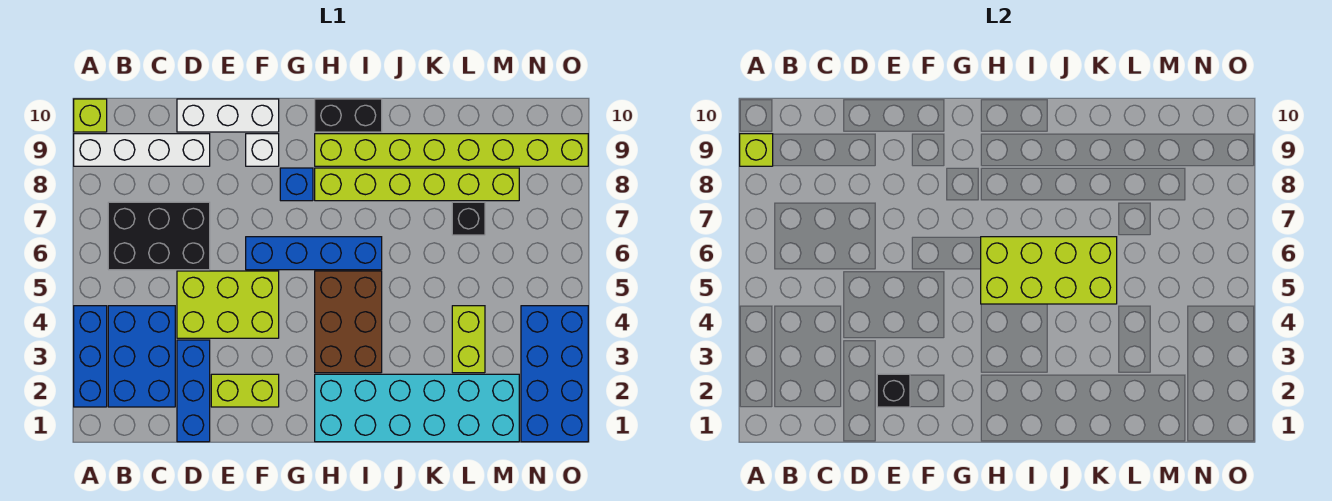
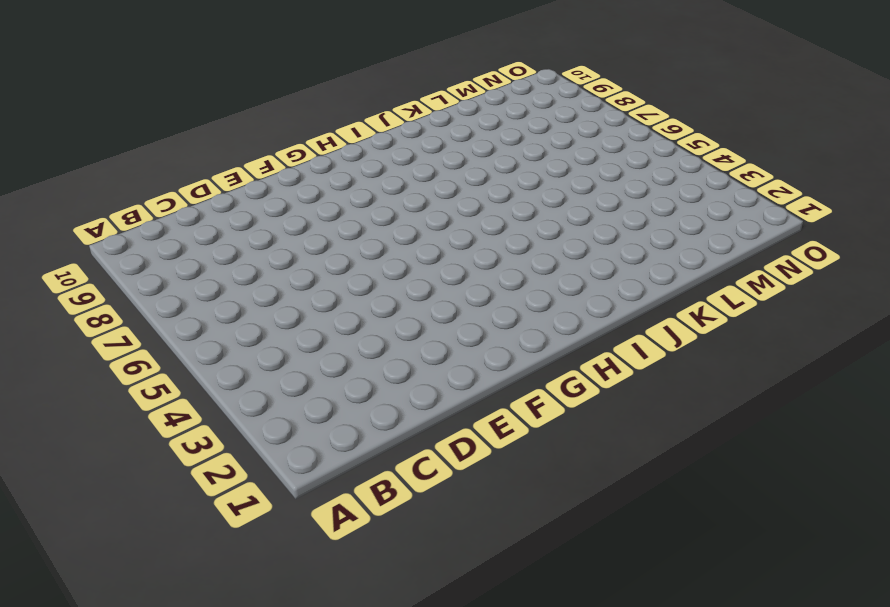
none -> blue brick A2:A4 level 1
none -> white brick A9:D9 level 1
none -> lime brick A10 level 1

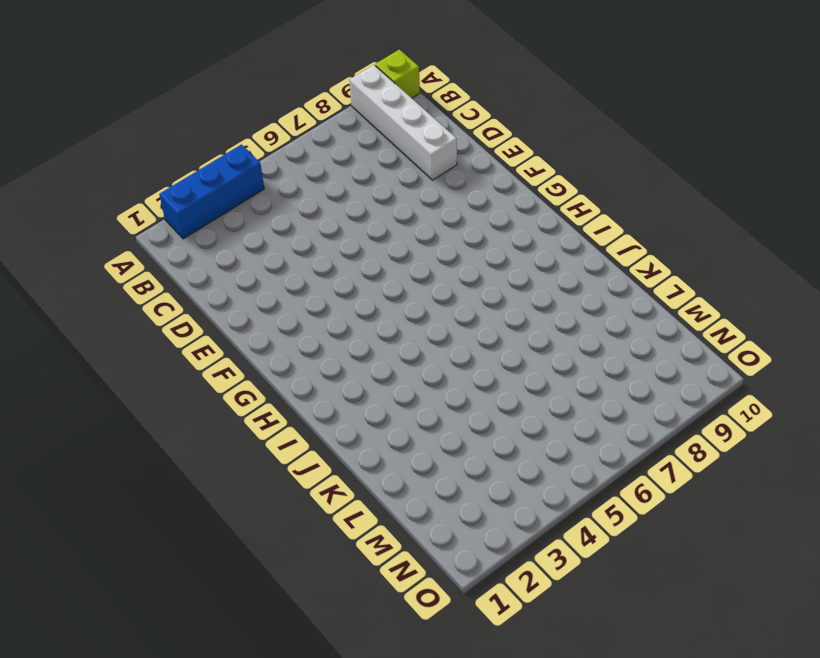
none -> blue brick B2:C4 level 1
none -> black brick B6:D7 level 1
none -> blue brick D1:D3 level 1

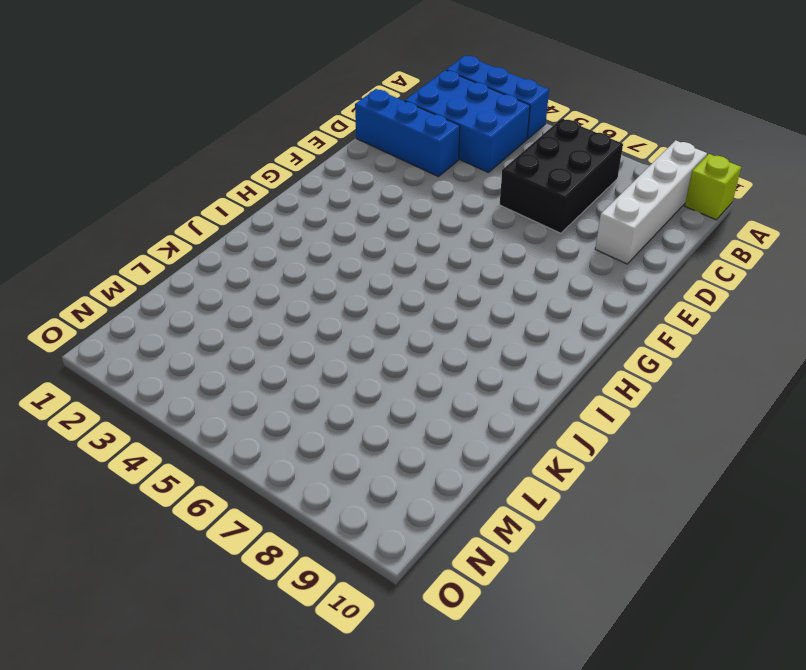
none -> lime brick D4:F5 level 1
none -> white brick D10:F10 level 1
none -> lime brick E2:F2 level 1

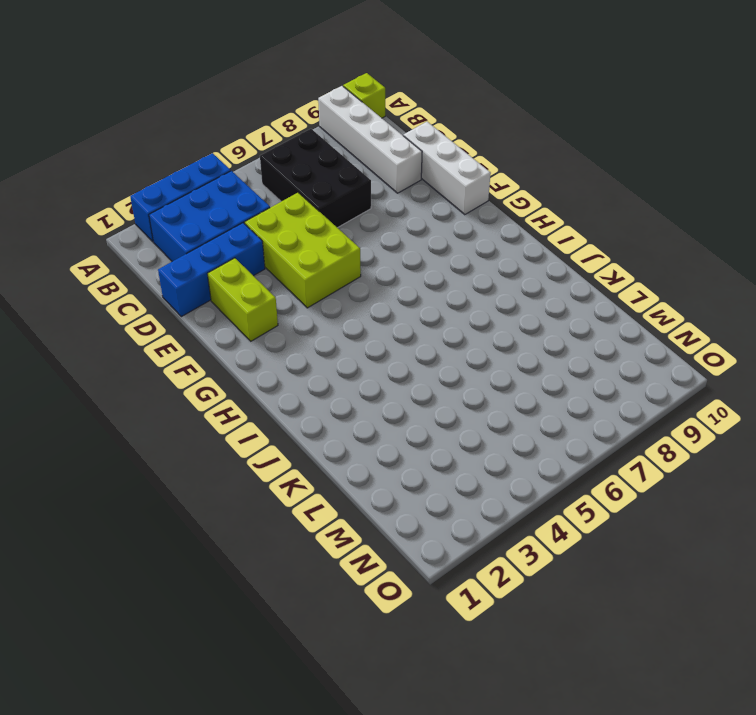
none -> blue brick F6:I6 level 1
none -> white brick F9 level 1
none -> blue brick G8 level 1

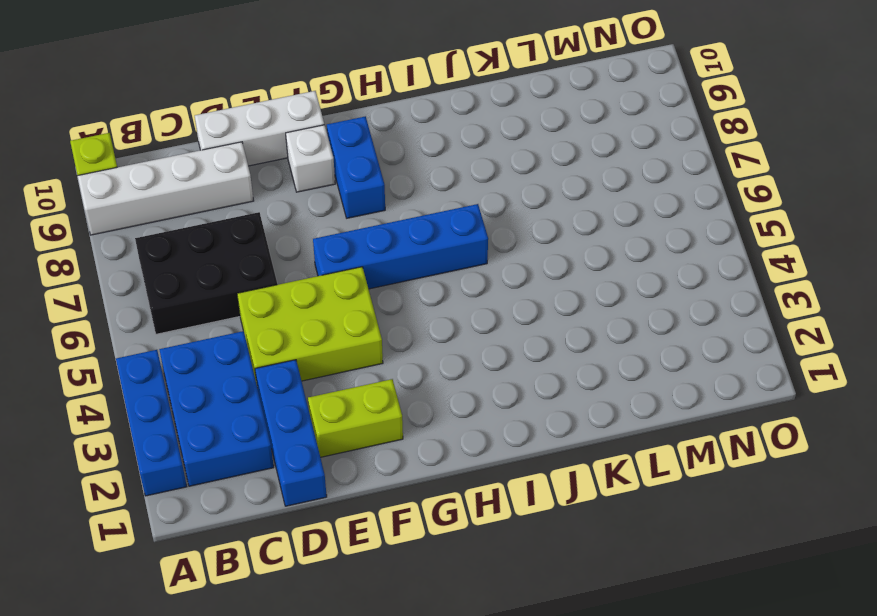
blue brick G8:G9 level 1 -> blue brick G8 level 1
none -> cyan brick H1:M2 level 1
none -> brown brick H3:I5 level 1
none -> lime brick H8:M8 level 1

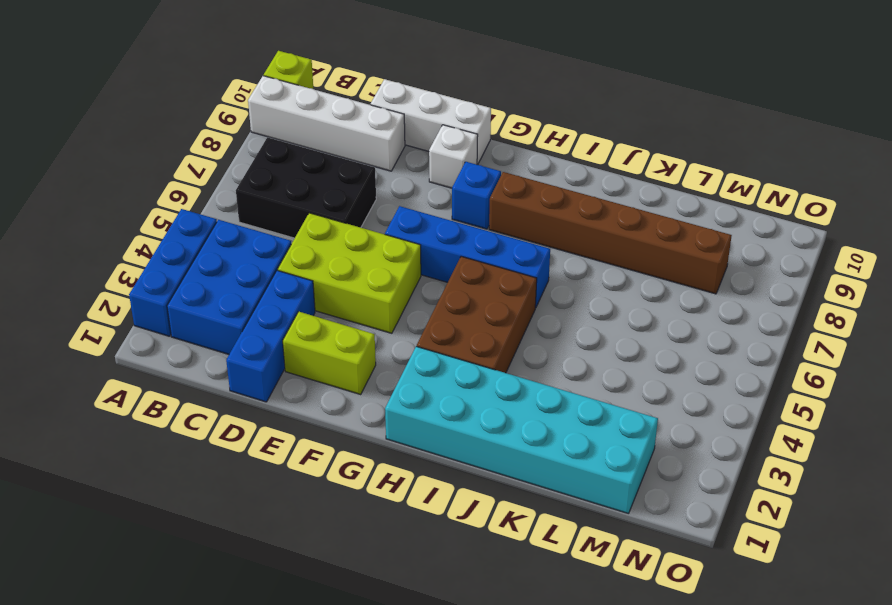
brown brick H8:M8 level 1 -> lime brick H8:M8 level 1
none -> lime brick H9:O9 level 1
none -> black brick H10:I10 level 1
none -> lime brick L3:L4 level 1

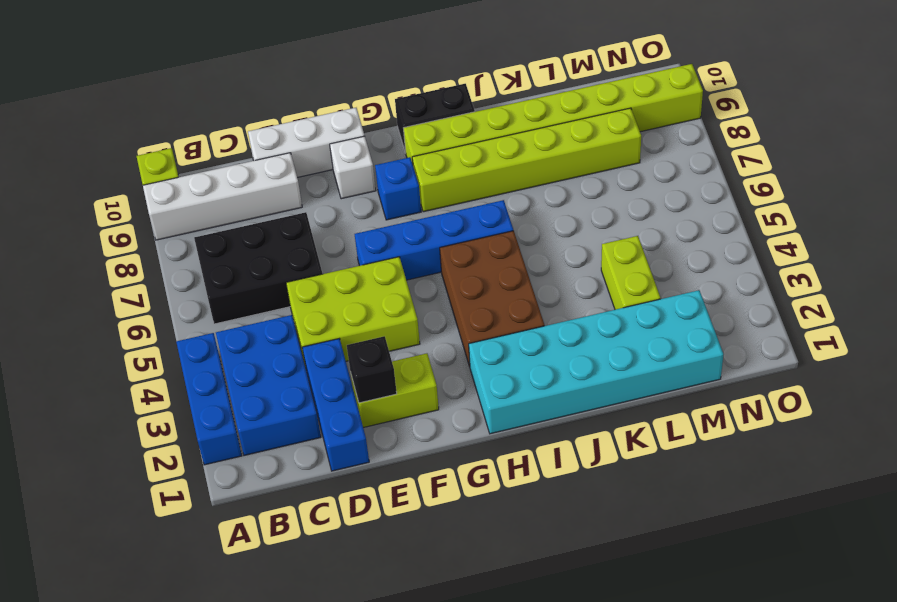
none -> black brick L7 level 1
none -> blue brick N1:O4 level 1
none -> lime brick A9 level 2

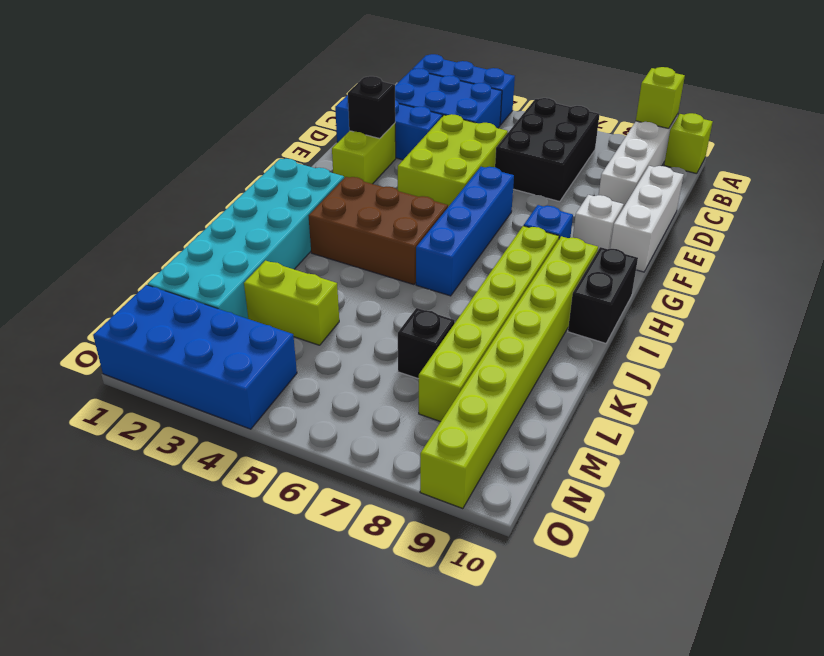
none -> lime brick H5:K6 level 2

